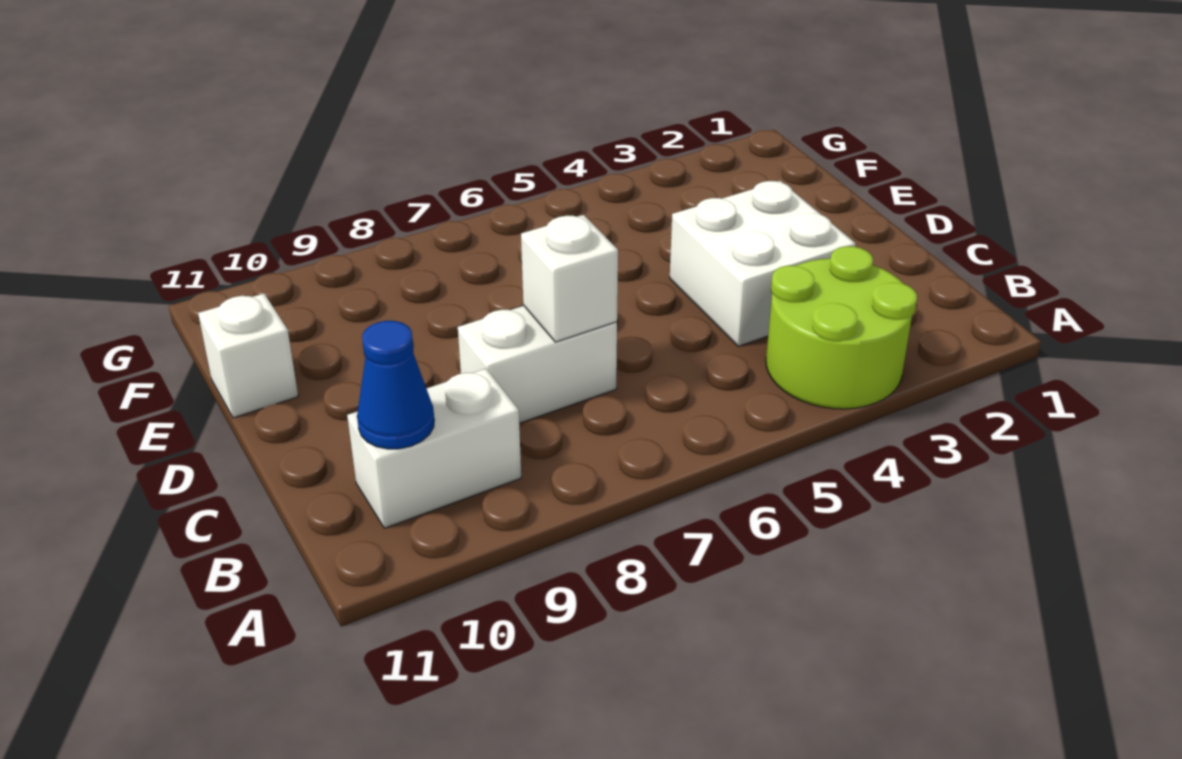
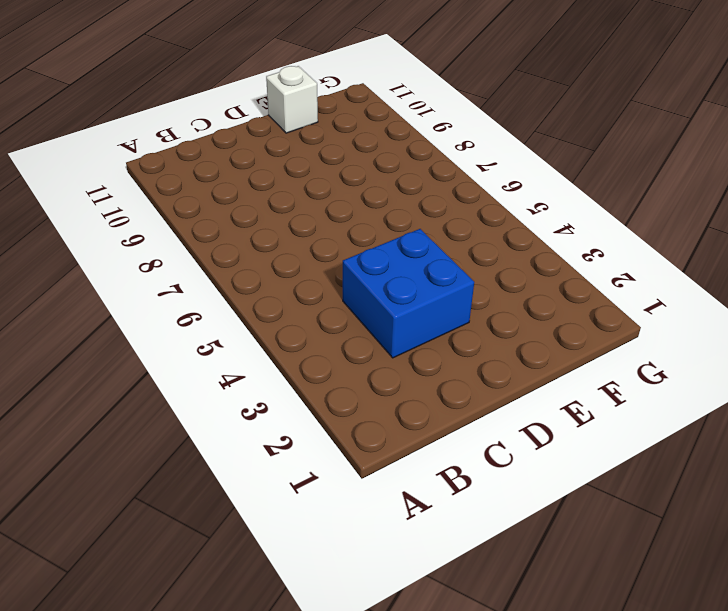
blue brick C3:D4 level 1 -> white brick C3:D4 level 1
none -> lime round brick A3:B4 level 1
none -> white brick B9:B10 level 1

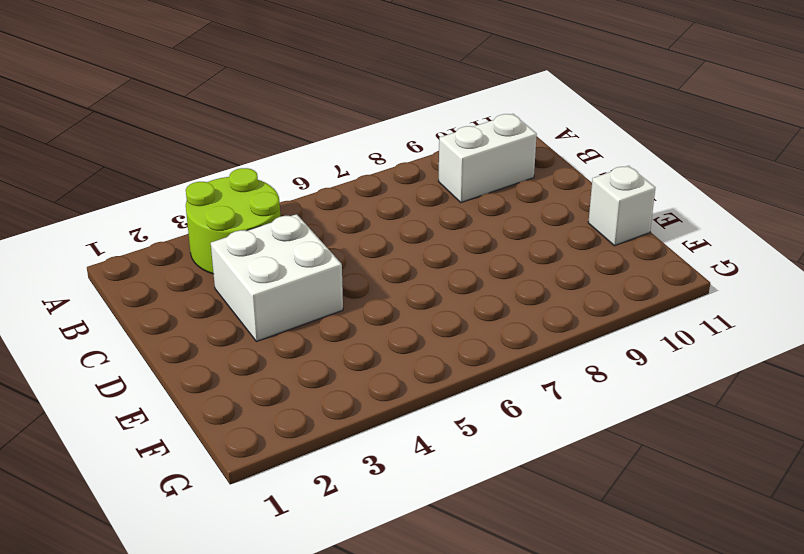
none -> white brick C7:C8 level 1
none -> blue cone B10 level 2

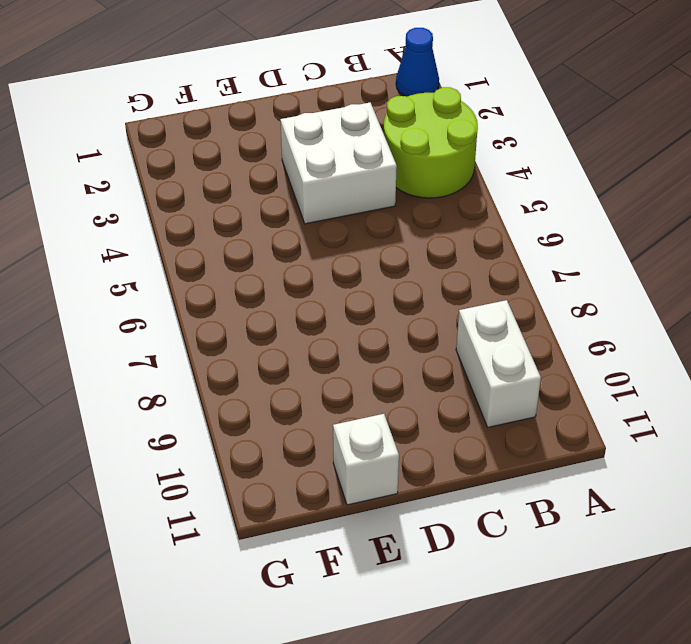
blue cone A1 level 1 -> blue cone B10 level 2
none -> white brick C7:C8 level 1
none -> white brick C7 level 2

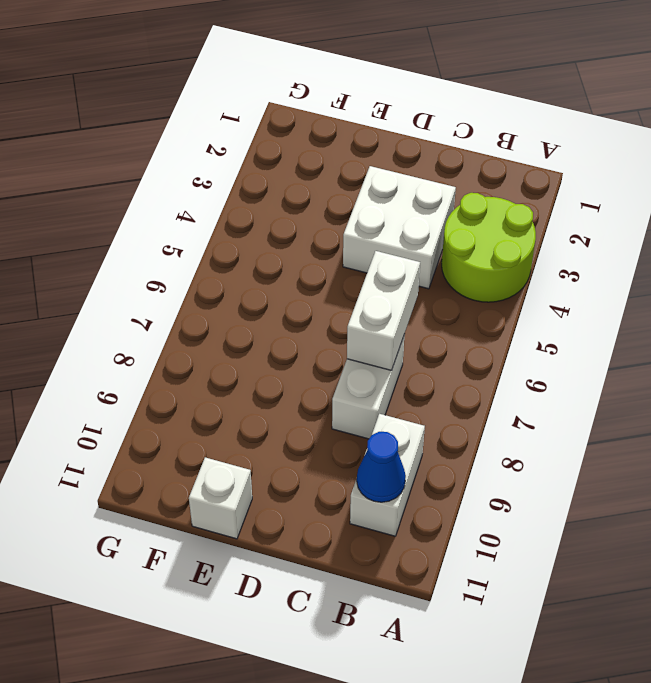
white brick C6:C7 level 2 -> white brick C7 level 2

